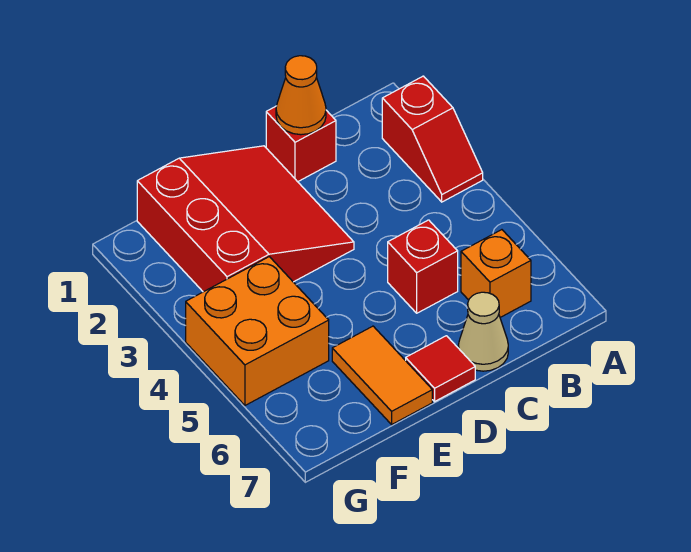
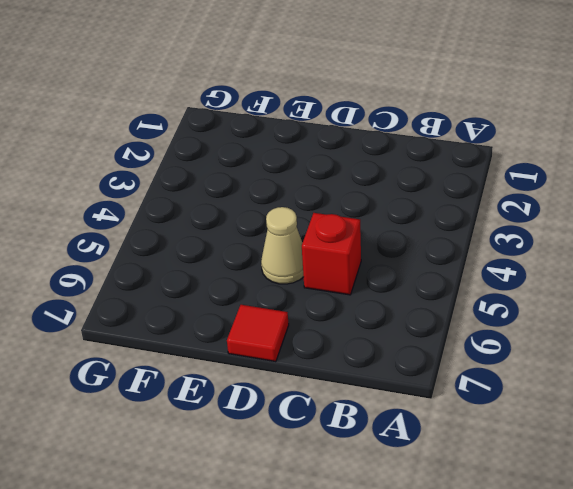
tan cone D5 level 1 -> tan cone C7 level 1
none -> red slope A2:A3 level 1 top 2
none -> orange brick B6 level 1

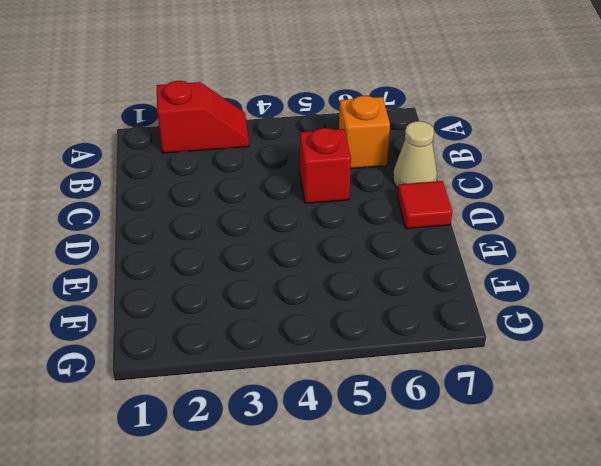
none -> red brick C1 level 1
none -> red slope D1:F3 level 1 top F

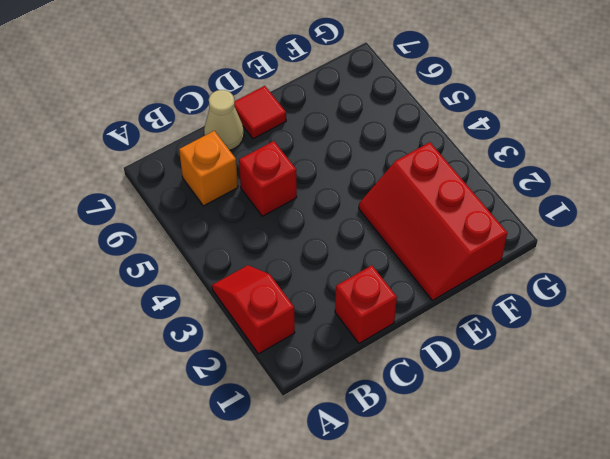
red slope E1:F3 level 1 top F -> red slope D1:F3 level 1 top F
none -> orange tile E6:E7 level 1
none -> orange brick F4:G5 level 1

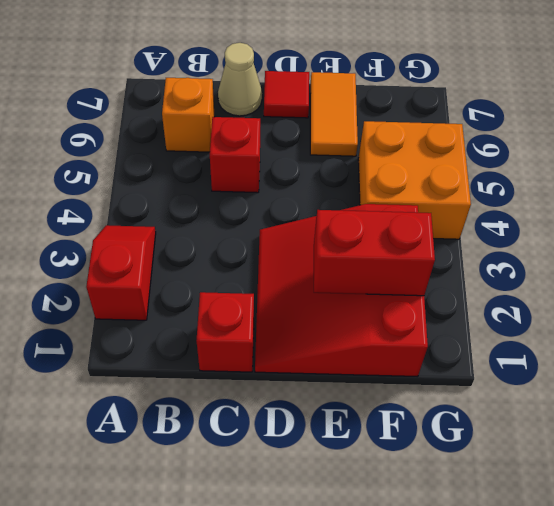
red brick E2:F2 level 2 -> none
none -> orange cone C1 level 2

